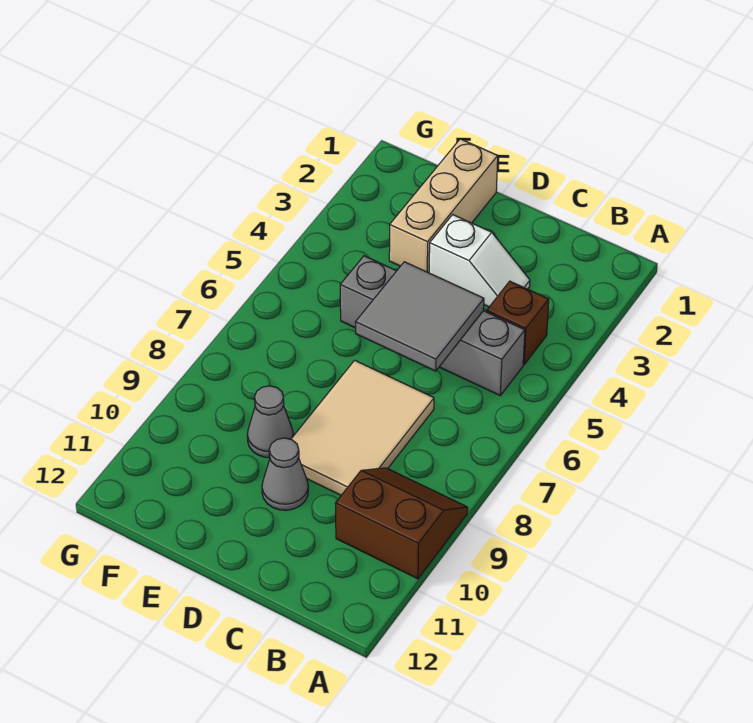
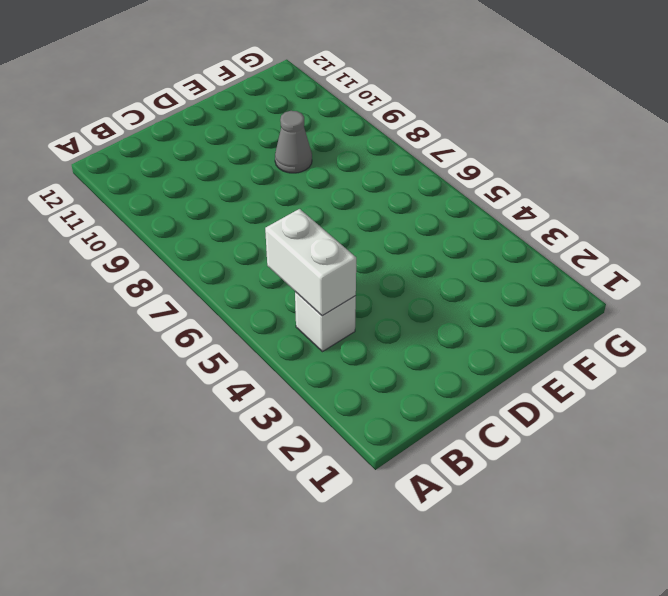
white brick B4 level 1 -> brown brick B4 level 1
white brick B4:B5 level 2 -> none
none -> brown slope A9:B10 level 1 top 10
none -> grey brick B5:E5 level 1

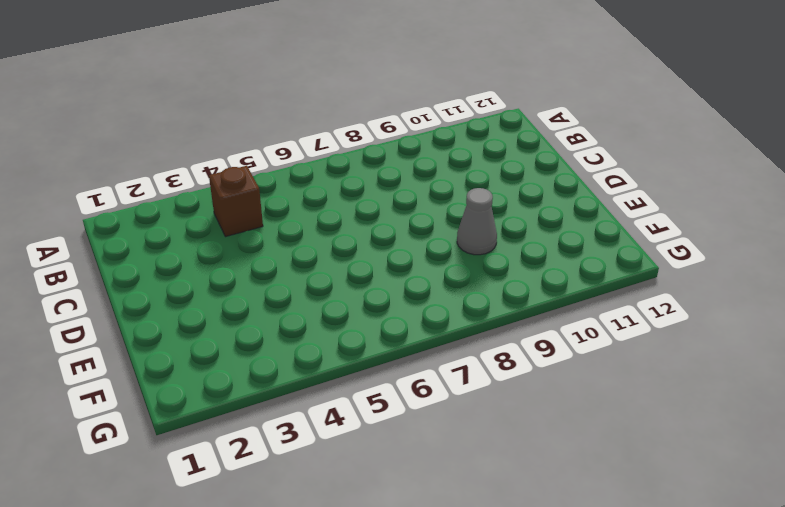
none -> brown slope A9:B10 level 1 top 10
none -> grey brick B5:E5 level 1

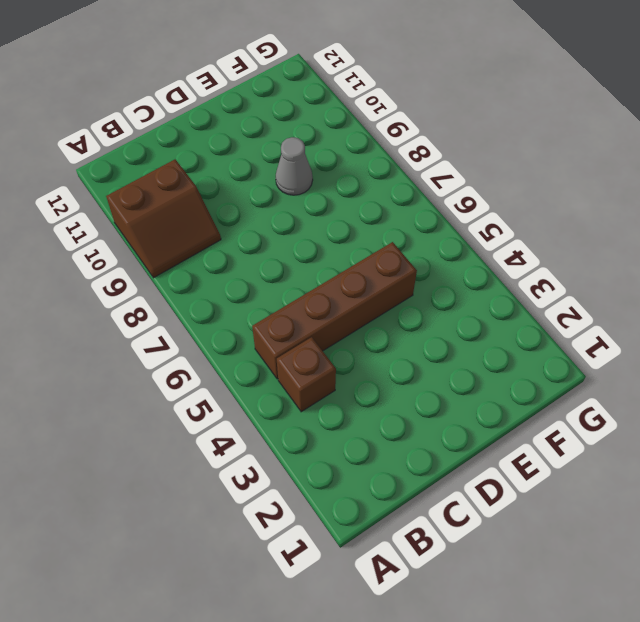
brown brick B5:E5 level 1 -> grey brick B5:E5 level 1
none -> white slope C3:D3 level 1 top D
none -> tan tile C7:D9 level 1

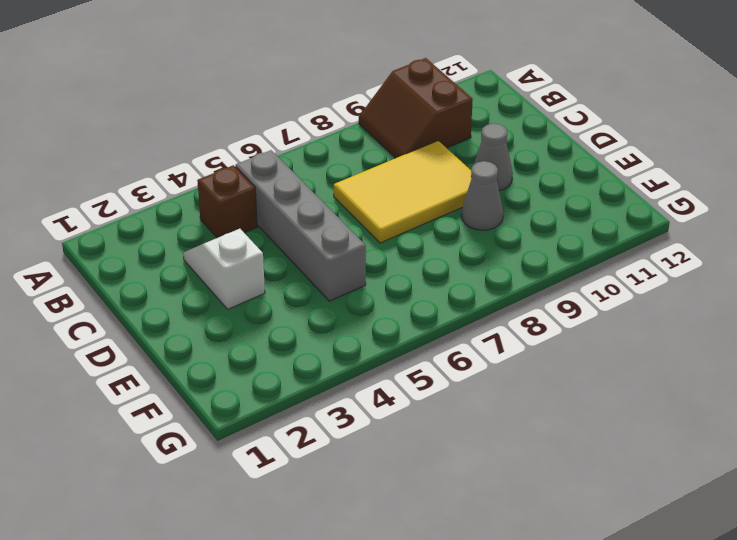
yellow tile C7:D9 level 1 -> tan tile C7:D9 level 1
none -> tan brick E1:E3 level 1
none -> grey tile C5:D6 level 2

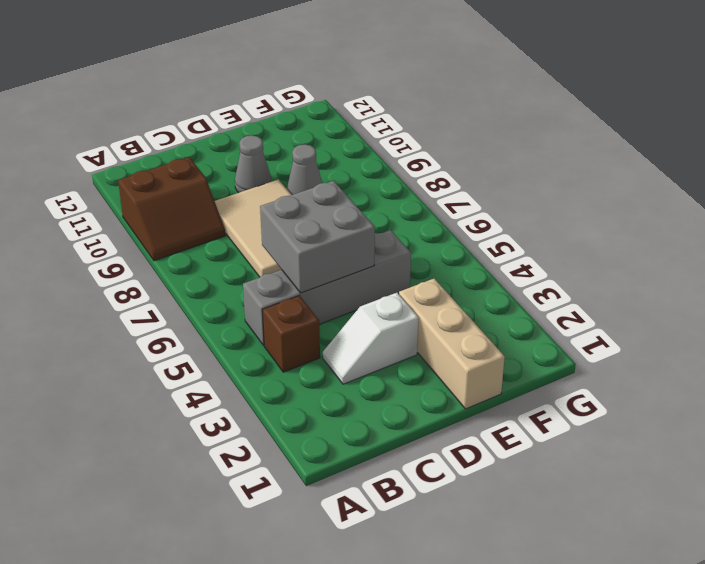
grey brick C5:D6 level 2 -> grey tile C5:D6 level 2

